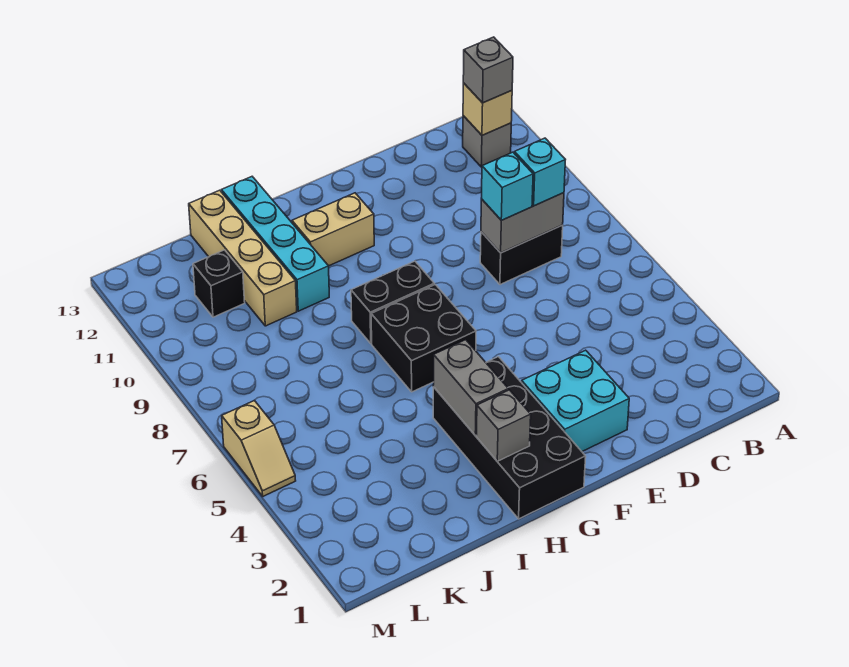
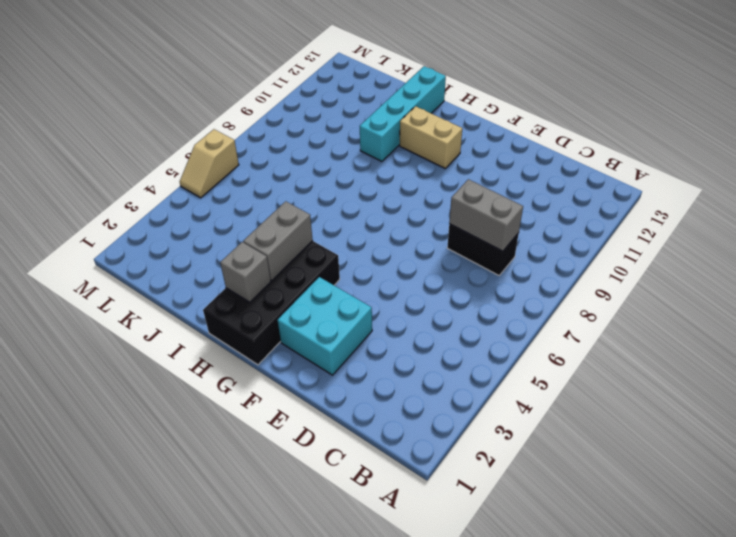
none -> grey brick B12 level 1
none -> black brick G6:H7 level 1
none -> black brick G8:H8 level 1

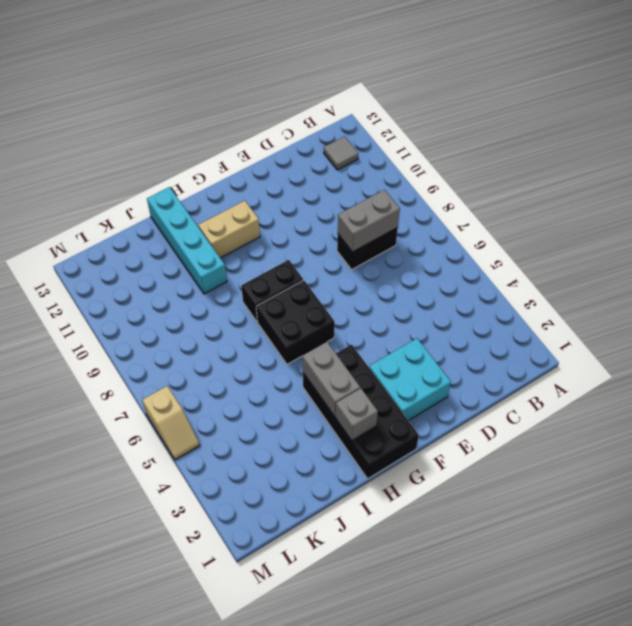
grey tile B12 level 1 -> grey brick B12 level 1
none -> tan brick J10:J13 level 1
none -> black brick K11 level 1
none -> tan brick B12 level 2

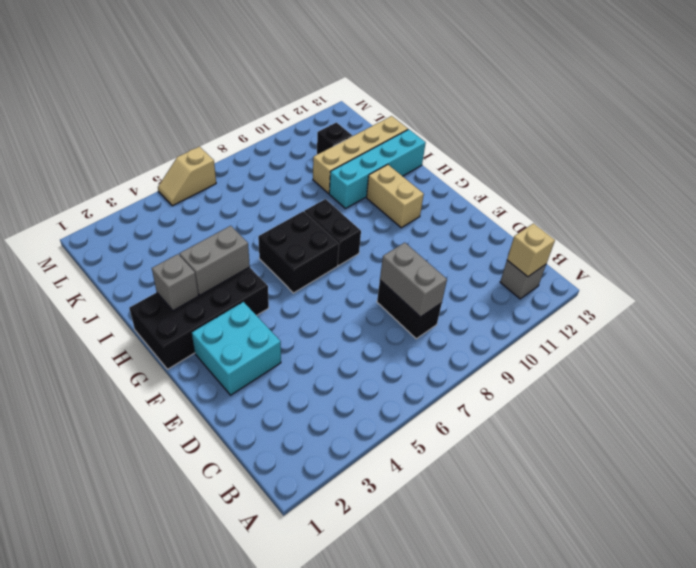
none -> grey brick B12 level 3
none -> cyan brick C8 level 3
none -> cyan brick D8 level 3

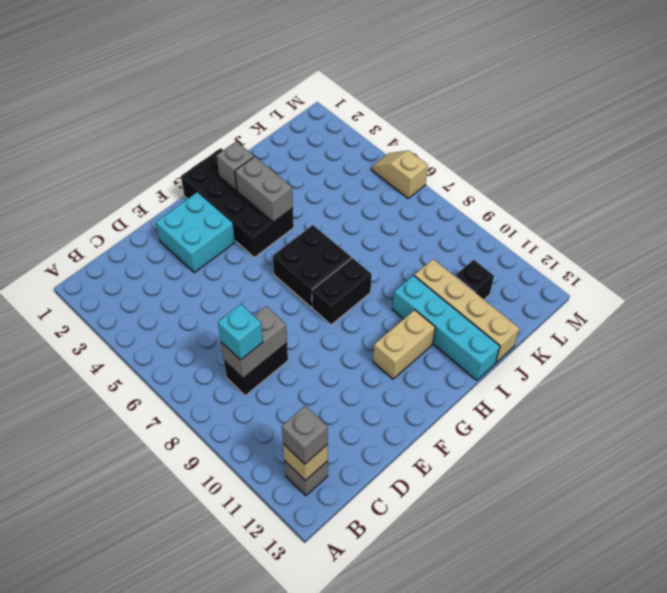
none -> cyan brick D8 level 3

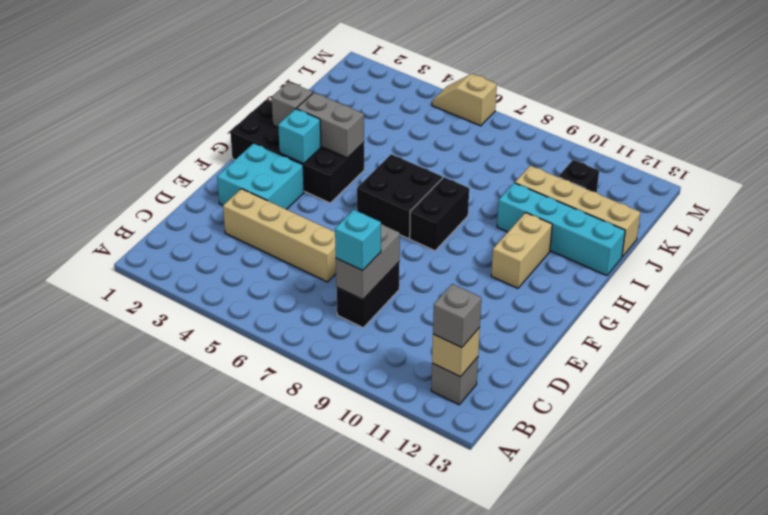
tan brick D3:D6 level 1 -> none
cyan brick G3 level 2 -> cyan brick D8 level 3

